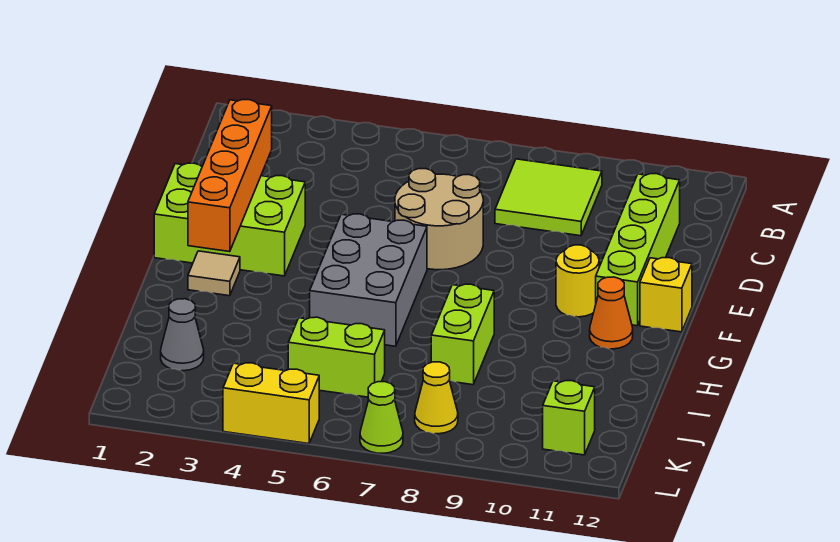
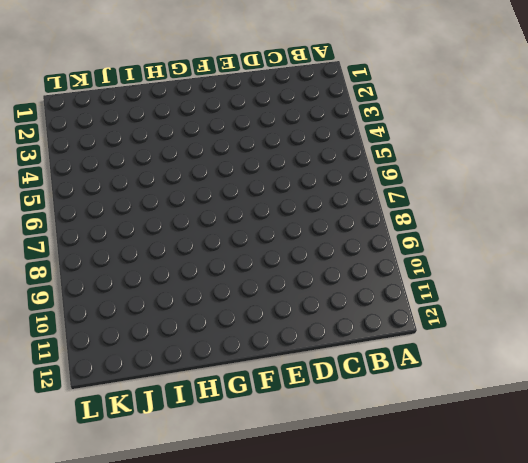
none -> lime tile B8:C9 level 1
none -> lime brick C11:F11 level 1
none -> tan round brick D6:E7 level 1

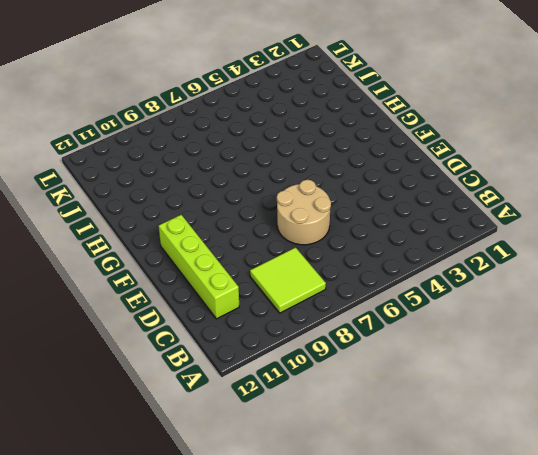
none -> lime brick E1:F3 level 1
none -> grey brick F5:H6 level 1
none -> yellow round brick F10 level 1

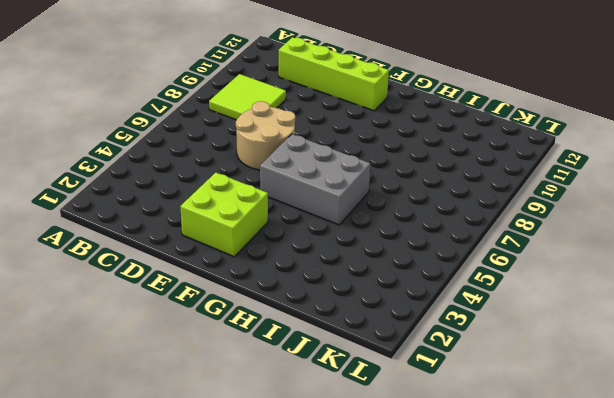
lime brick E2:F3 level 1 -> lime brick E1:F3 level 1
none -> yellow round brick F10 level 1
none -> yellow brick F12 level 1
none -> tan tile G2 level 1

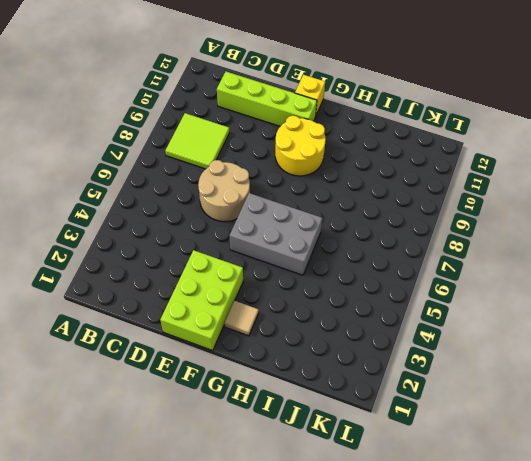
yellow round brick F9:G10 level 1 -> yellow round brick F10 level 1
none -> orange cone G11 level 1
none -> lime brick H8:I8 level 1
none -> grey cone J2 level 1

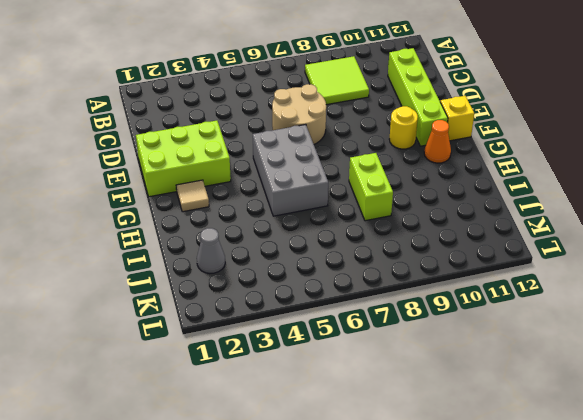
none -> lime brick J5:J6 level 1
none -> yellow cone K8 level 1
none -> lime brick K11 level 1

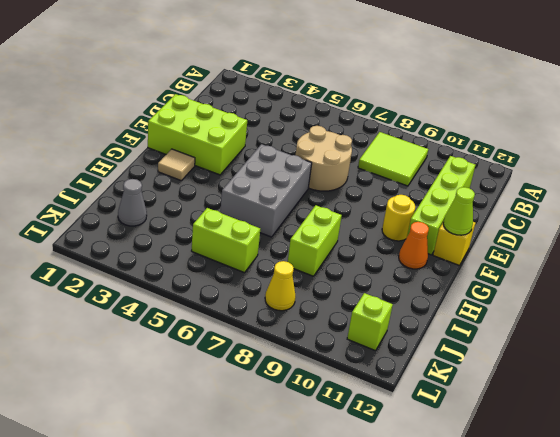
lime cone F12 level 2 -> lime cone L7 level 1
none -> yellow brick L4:L5 level 1
none -> orange brick D2:G2 level 2

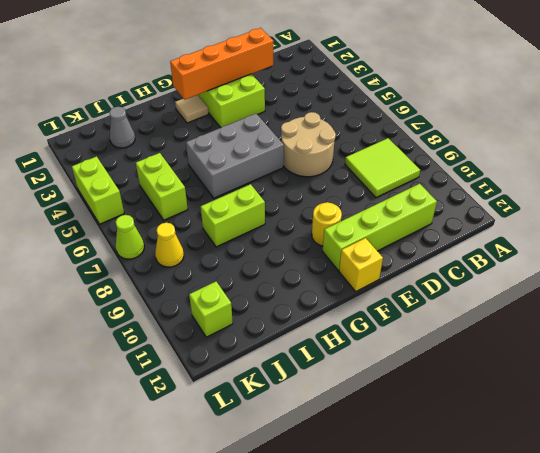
lime brick L4:L5 level 1 -> yellow brick L4:L5 level 1
none -> orange cone G11 level 1

